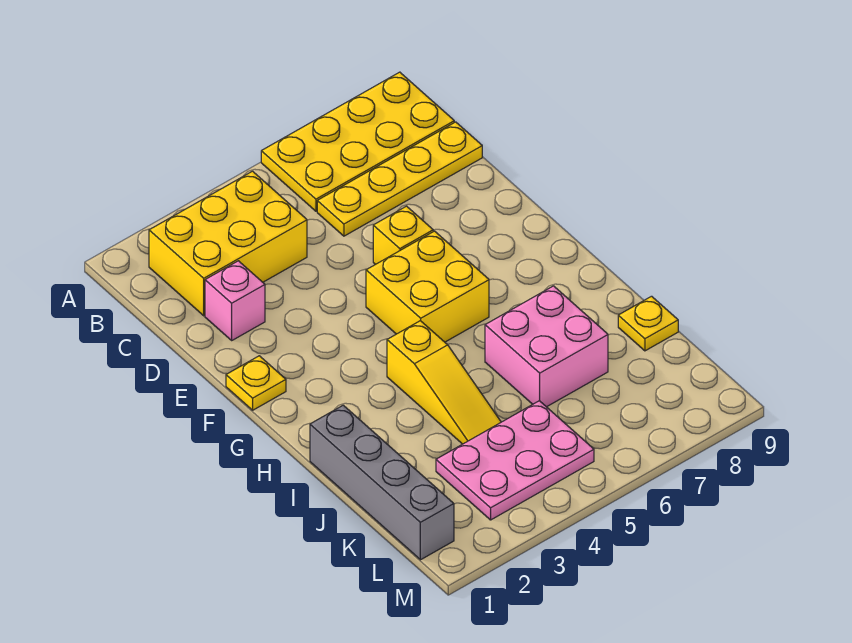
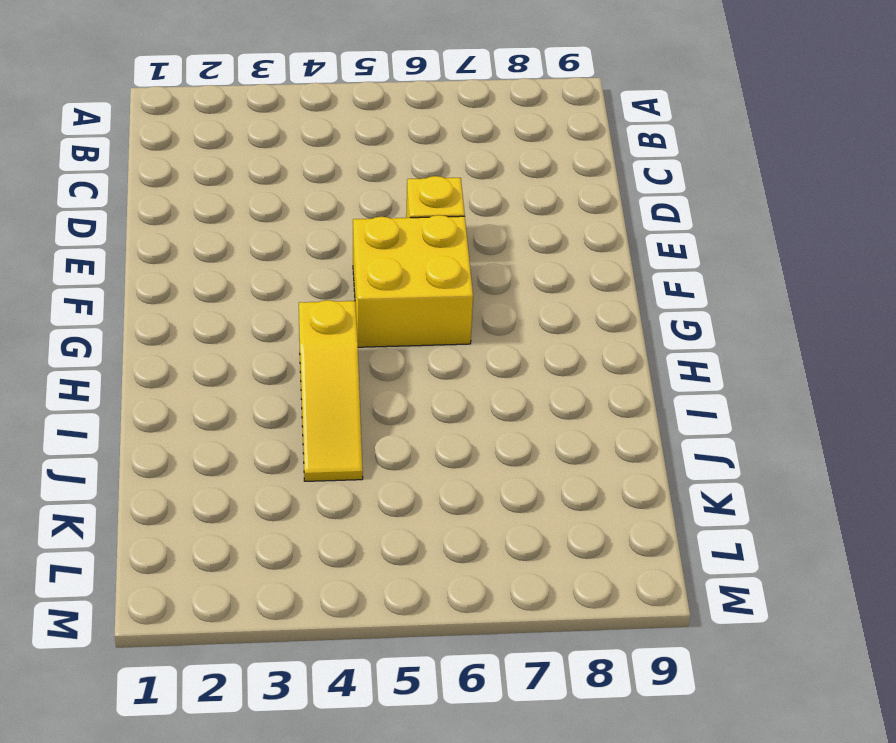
none -> yellow plate A6:B9 level 1
none -> yellow brick B2:C4 level 1
none -> yellow plate C6:C9 level 1

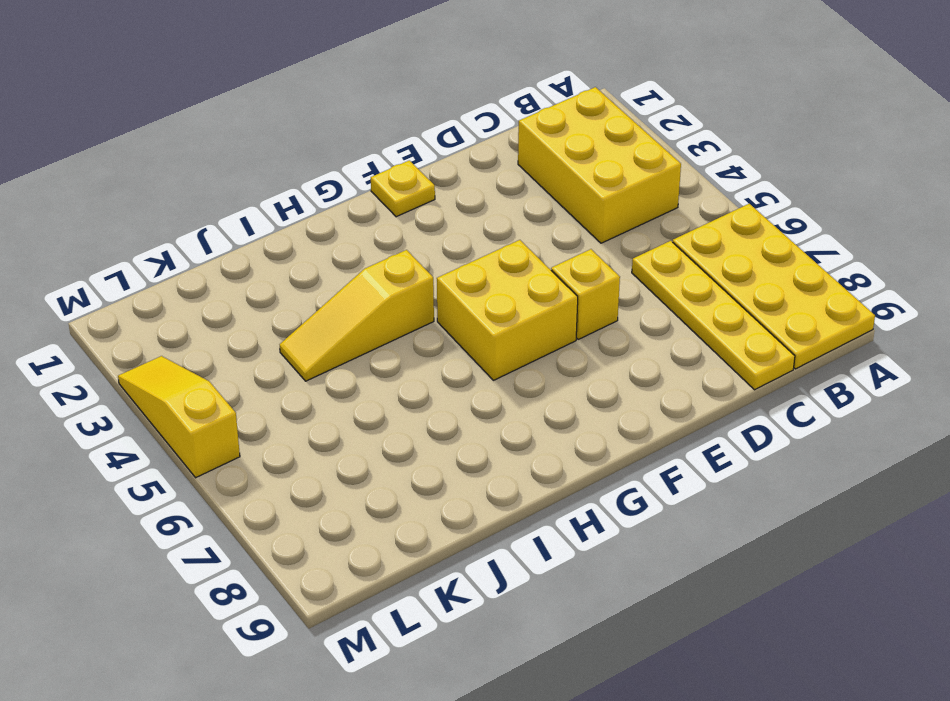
yellow slope M3:M5 level 1 top 5 -> none
none -> pink brick D2 level 1
none -> grey brick I1:L1 level 1
none -> pink brick I6:J7 level 1

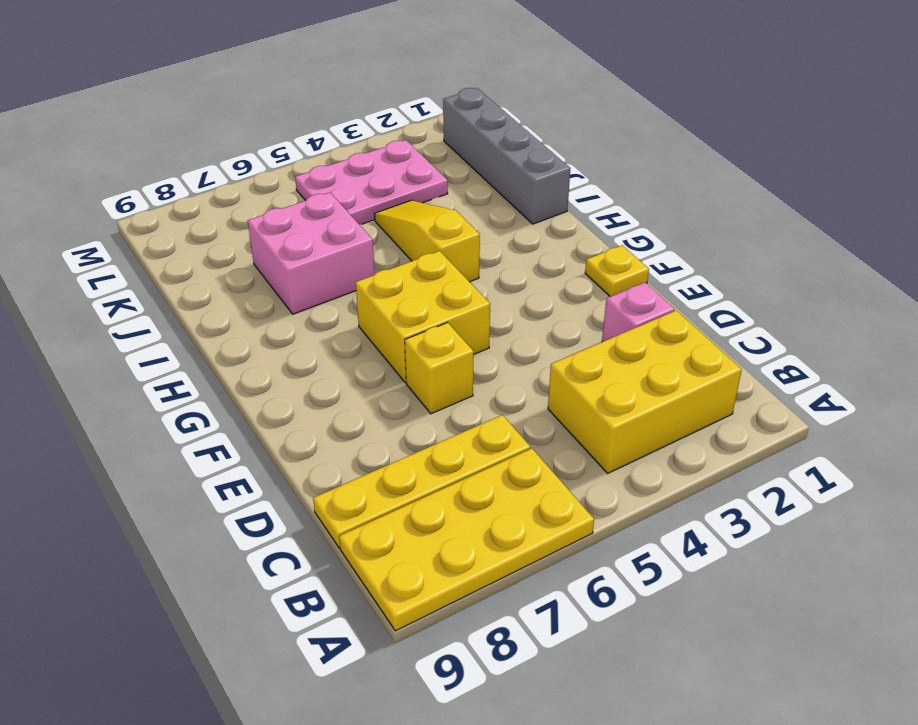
none -> yellow plate J9 level 1

